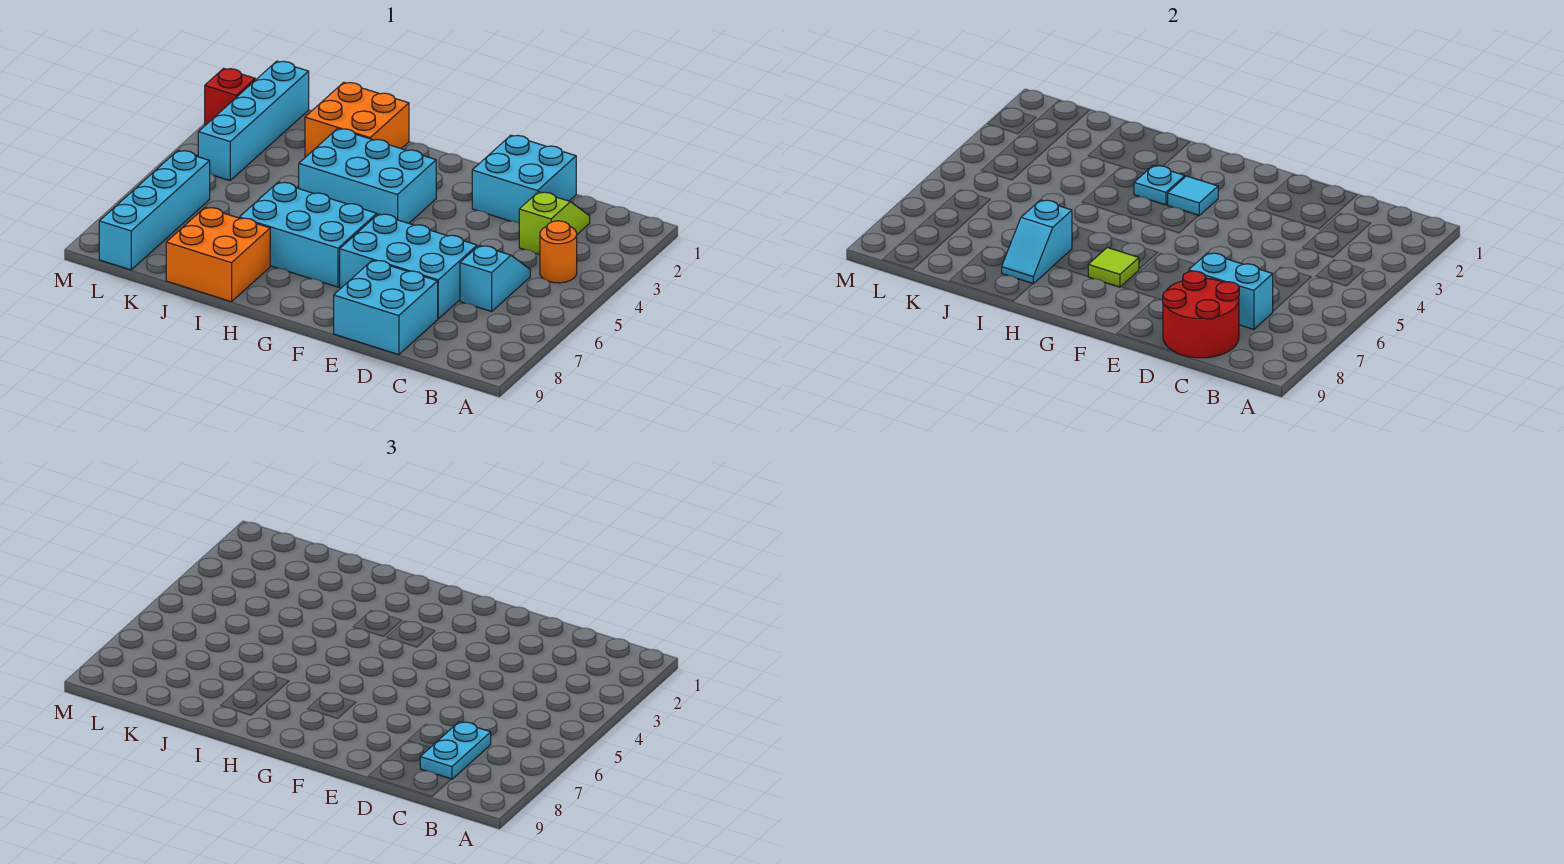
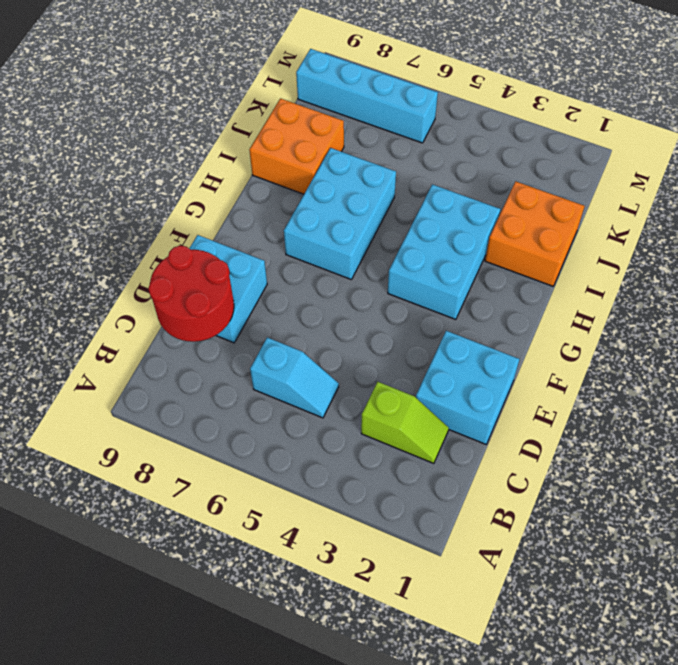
none -> orange round brick B4 level 1
none -> cyan brick D6:F7 level 1
none -> cyan brick L1:L4 level 1

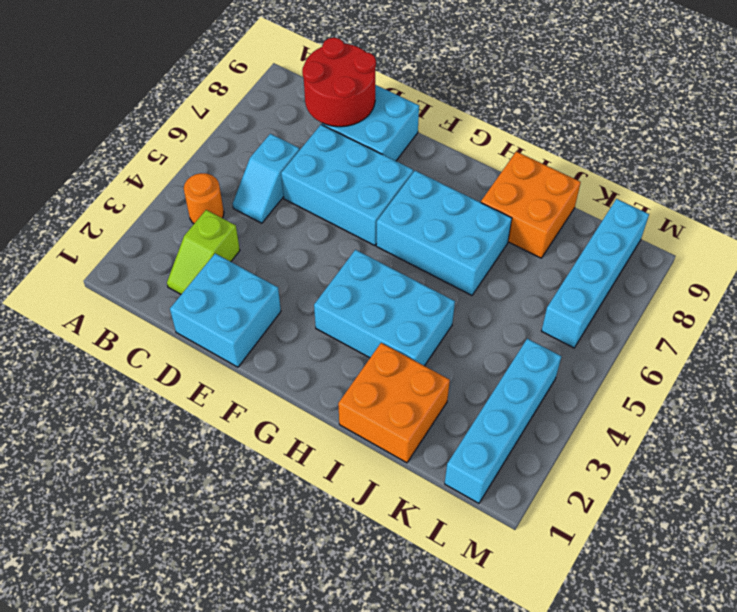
none -> red brick M2 level 1
none -> cyan brick C7:D7 level 2
none -> cyan tile G3 level 2

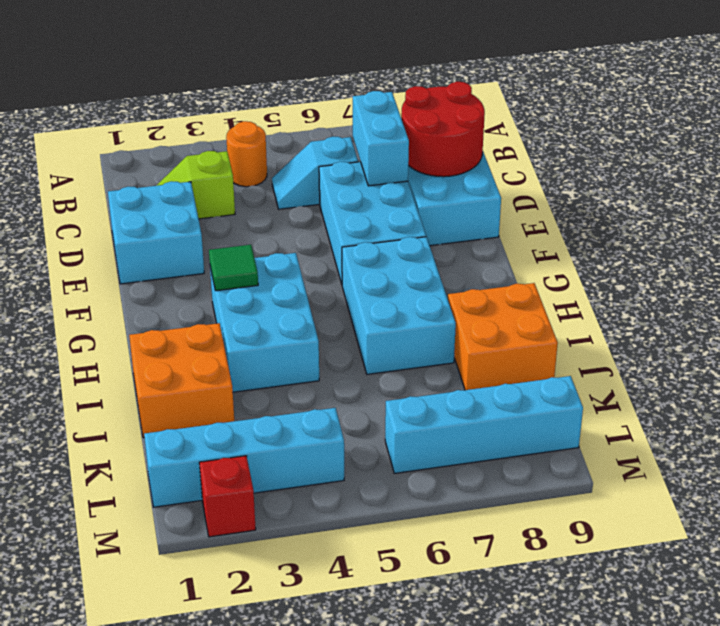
green tile G3 level 2 -> cyan tile G3 level 2
none -> lime tile G7 level 2
none -> cyan plate H3 level 2
none -> cyan slope I7:I8 level 2 top 7

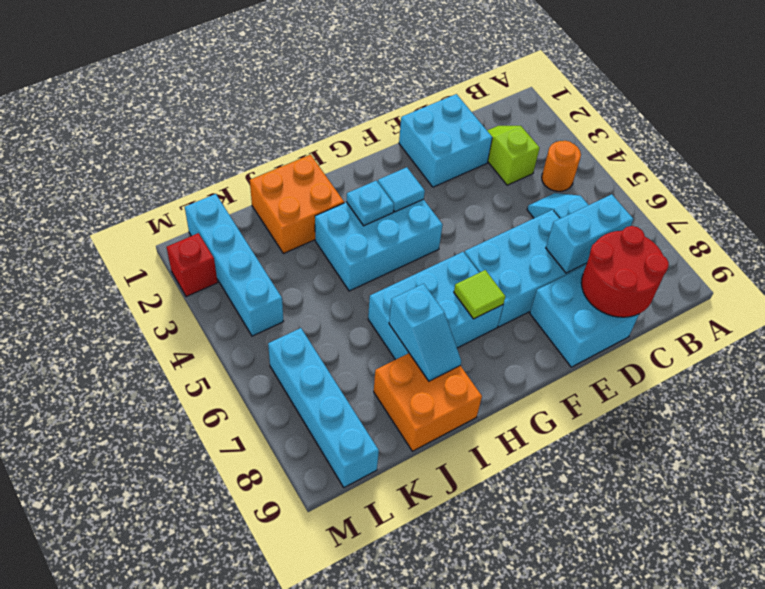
none -> cyan plate C7:C8 level 3

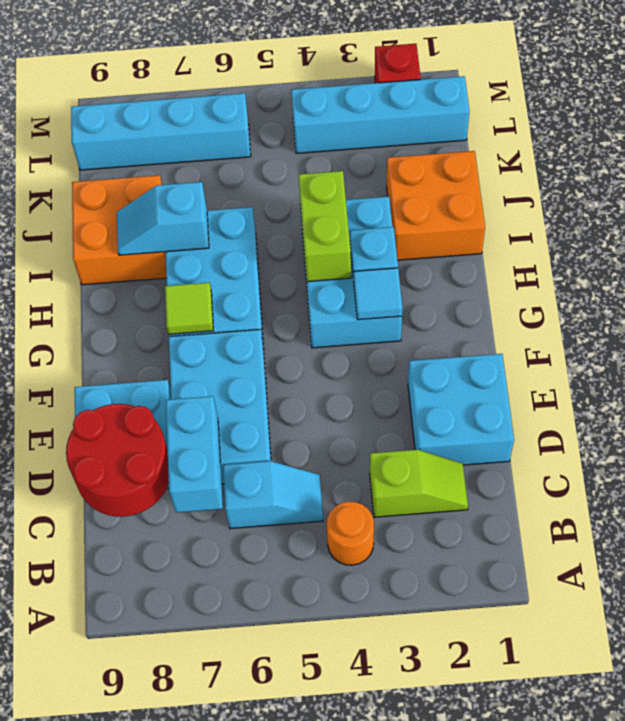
lime brick H4:I4 level 2 -> none
none -> cyan plate C7:C8 level 3

